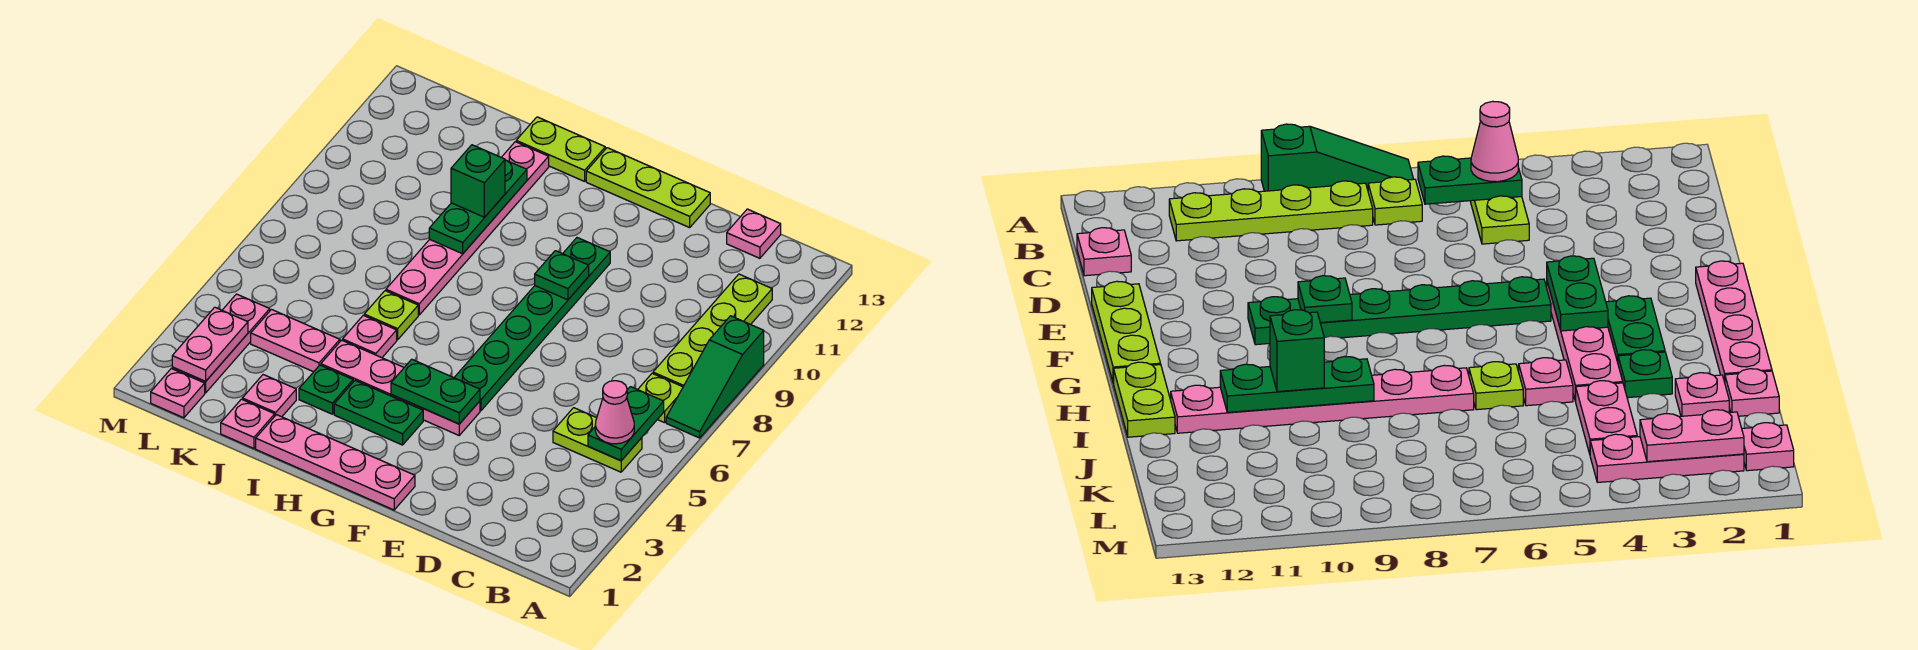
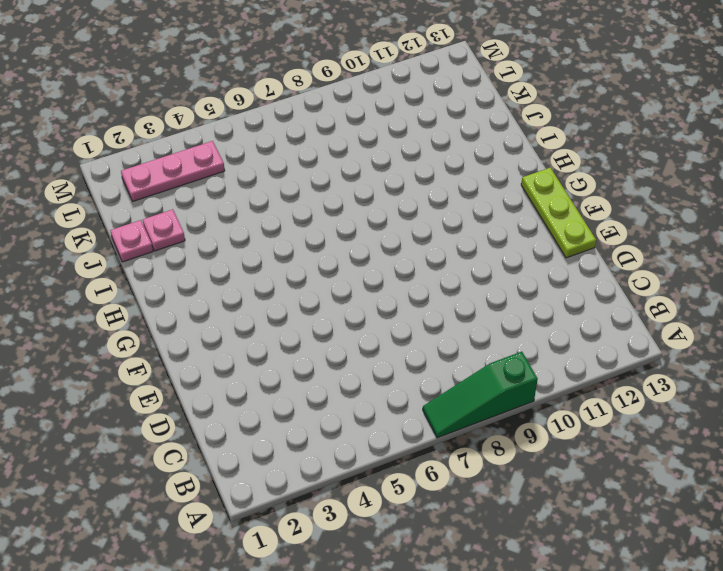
none -> lime plate B5:C5 level 1
none -> lime plate B7 level 1
none -> lime plate B8:B11 level 1

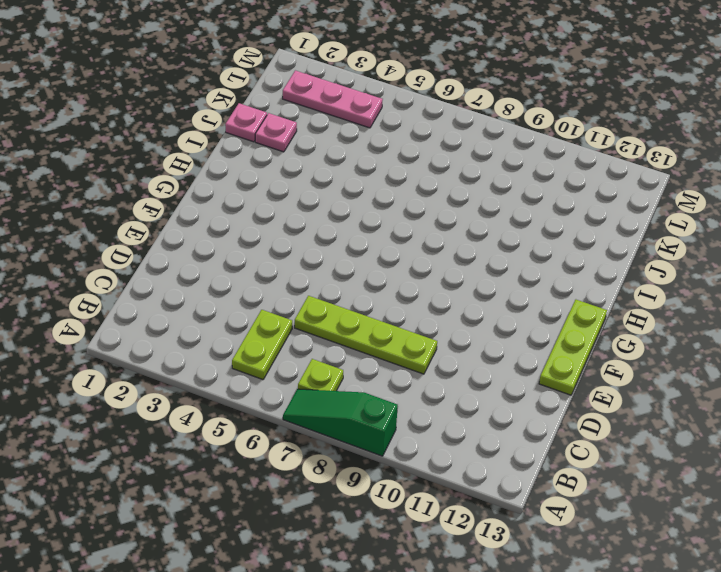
lime plate D6:D9 level 1 -> lime plate B8:B11 level 1
none -> pink plate C13 level 1
none -> pink plate F1:I1 level 1
none -> pink plate F4:I4 level 1

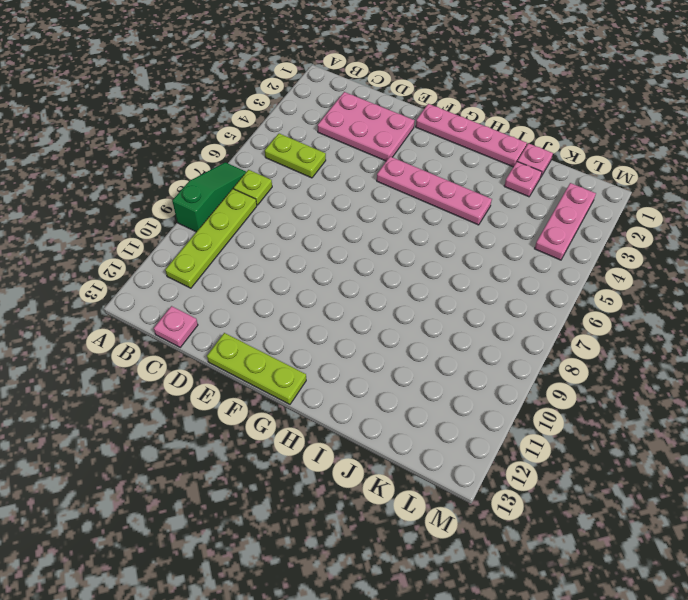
pink plate C2:E3 level 1 -> none
none -> green plate F5:F10 level 1
none -> green plate G3:H3 level 1
none -> lime plate H13:I13 level 1

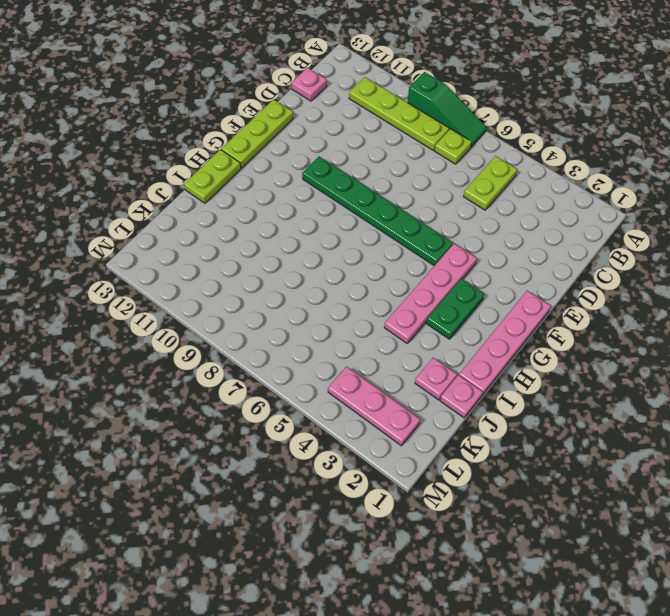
none -> green plate I3 level 1
none -> pink plate I5 level 1
none -> lime plate I6 level 1

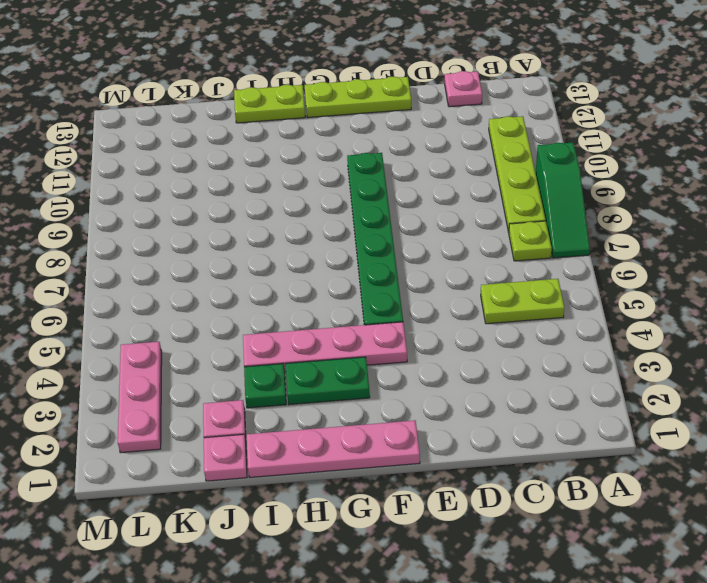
none -> pink plate I5 level 1
none -> lime plate I6 level 1
none -> pink plate I7:I12 level 1

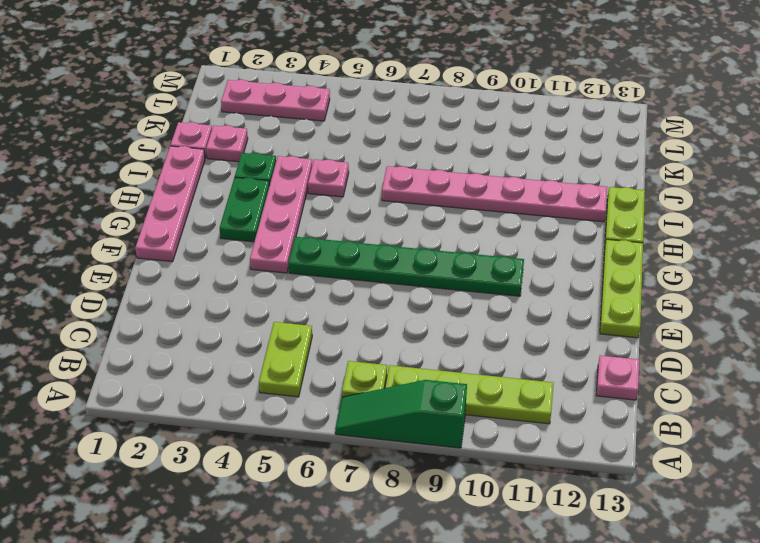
none -> lime plate I6 level 1
none -> pink plate J4:K4 level 1
none -> pink plate L1 level 1

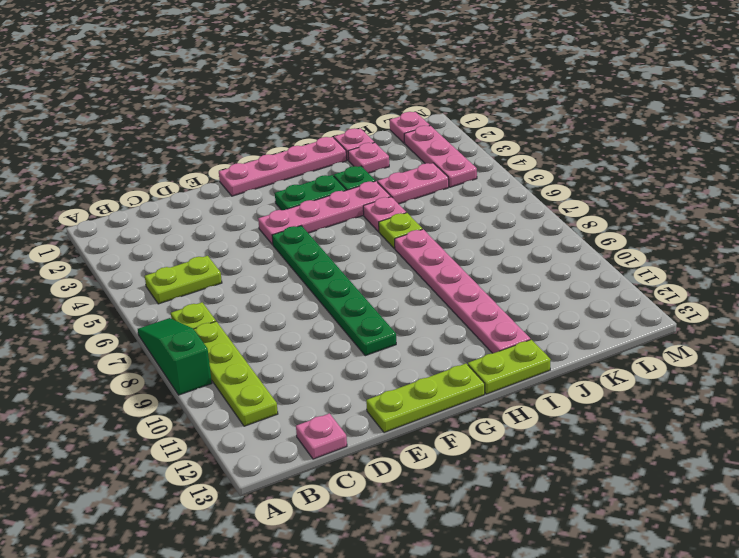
none -> green plate B5:B6 level 2
none -> green plate F4:G4 level 2
none -> green plate F9 level 2

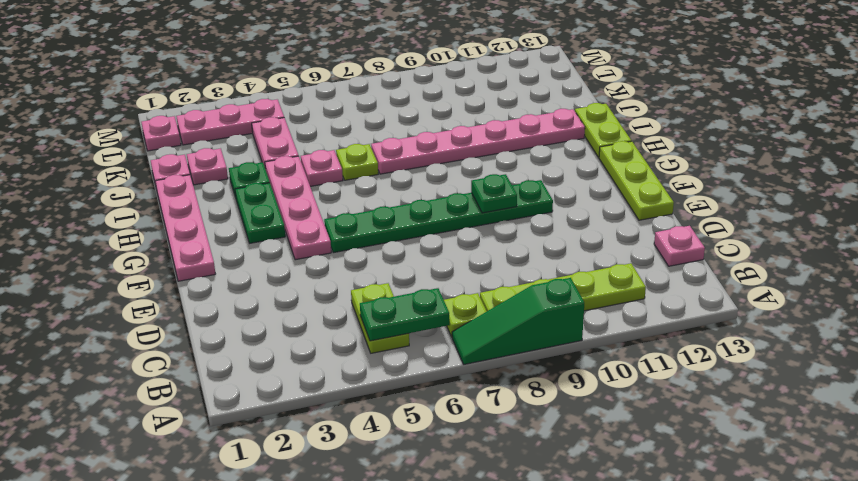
none -> green plate F4:G4 level 2
none -> green plate I9:I11 level 2
none -> pink plate L2:L3 level 2

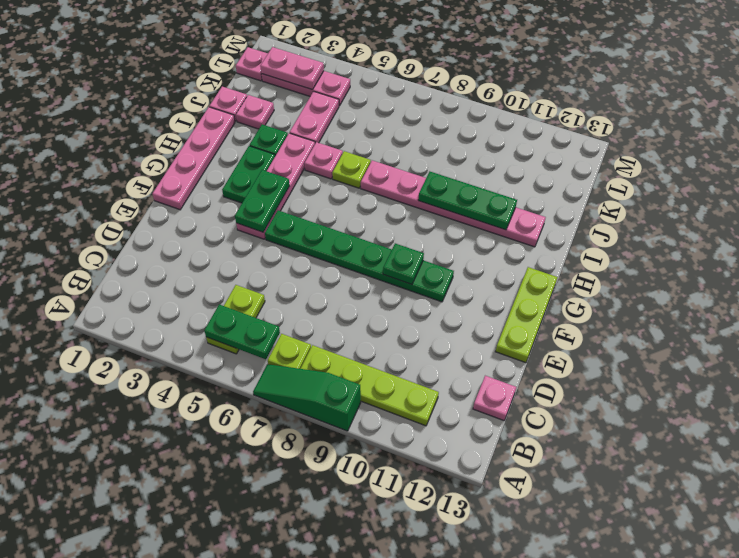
none -> lime plate H13:I13 level 1
none -> pink cone B5 level 3
none -> green brick I10 level 3

